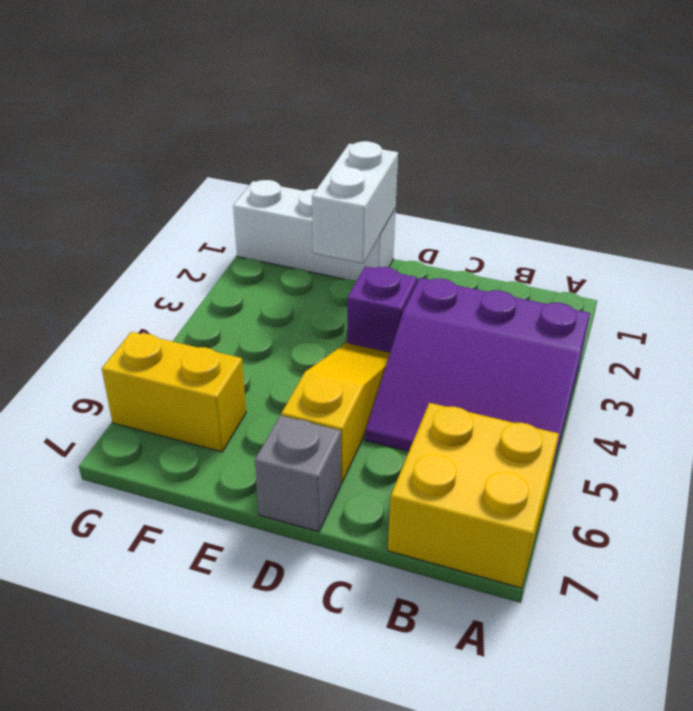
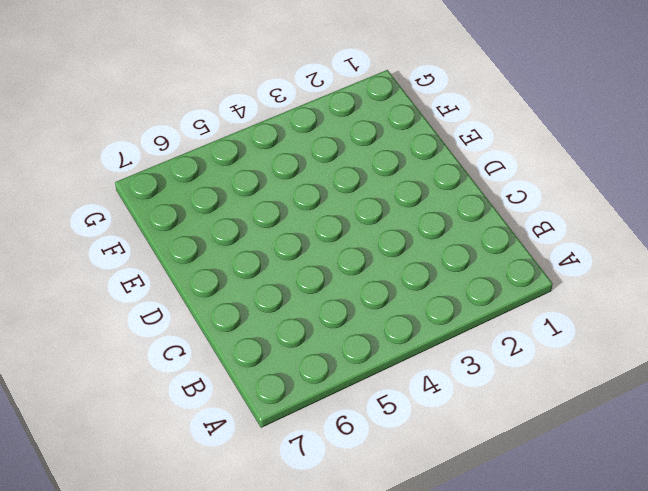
none -> purple slope A3:C5 level 1 top 3
none -> yellow brick A6:B7 level 1

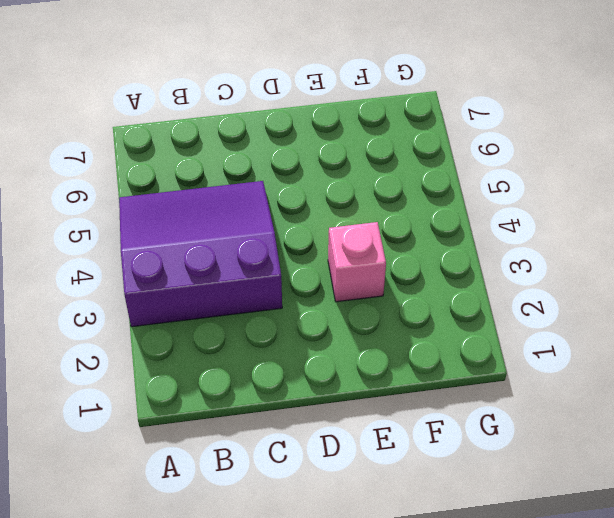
pink brick E3 level 1 -> none
none -> yellow brick A6:B7 level 1
none -> purple brick D3 level 1

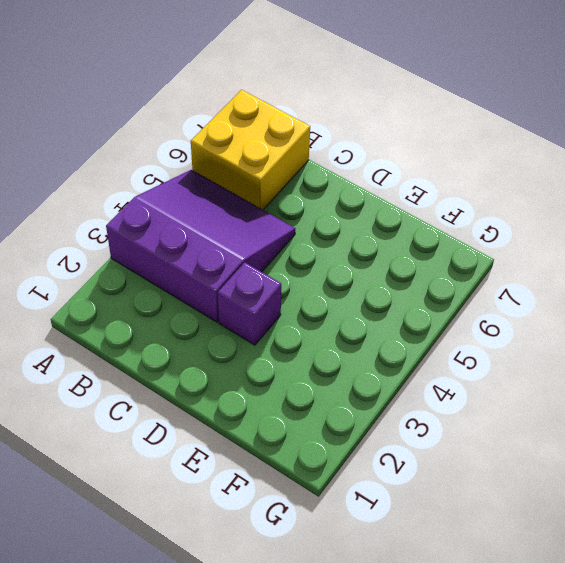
none -> yellow slope D4:D6 level 1 top 6
none -> grey brick D7 level 1

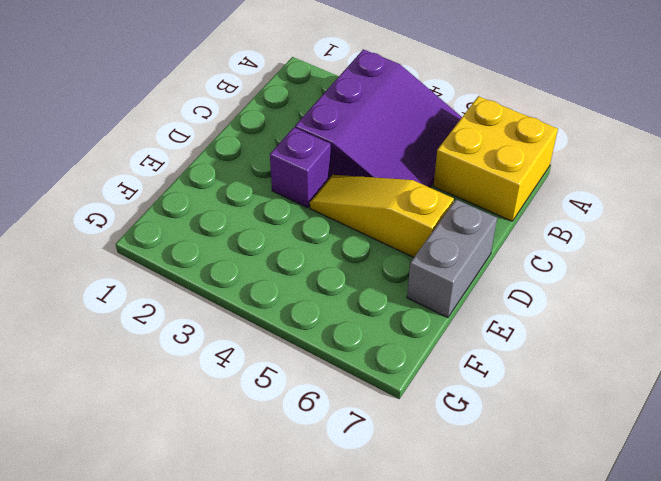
grey brick D7:E7 level 1 -> grey brick D7 level 1
none -> white brick E1:G1 level 1
none -> yellow brick F6:G6 level 1

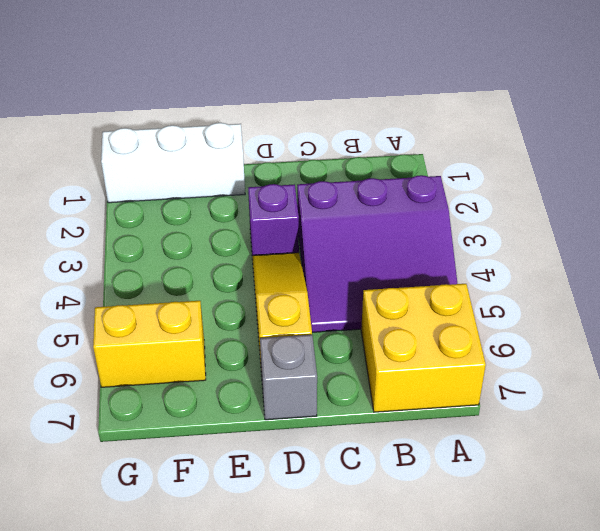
none -> white brick E1:E2 level 2

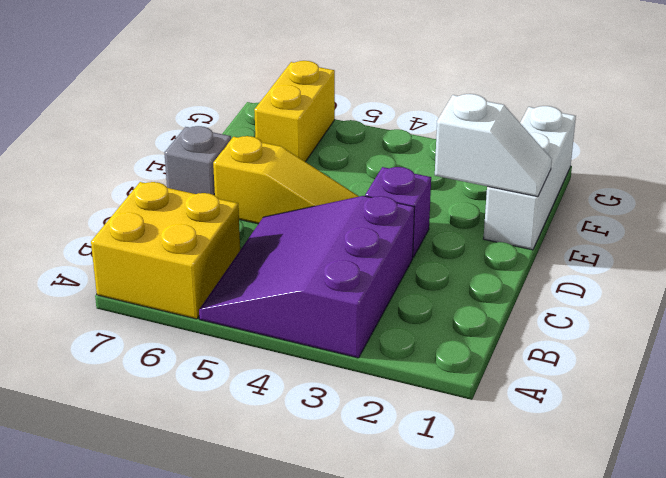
white slope E1:E2 level 2 top 2 -> white brick E1:E2 level 2

